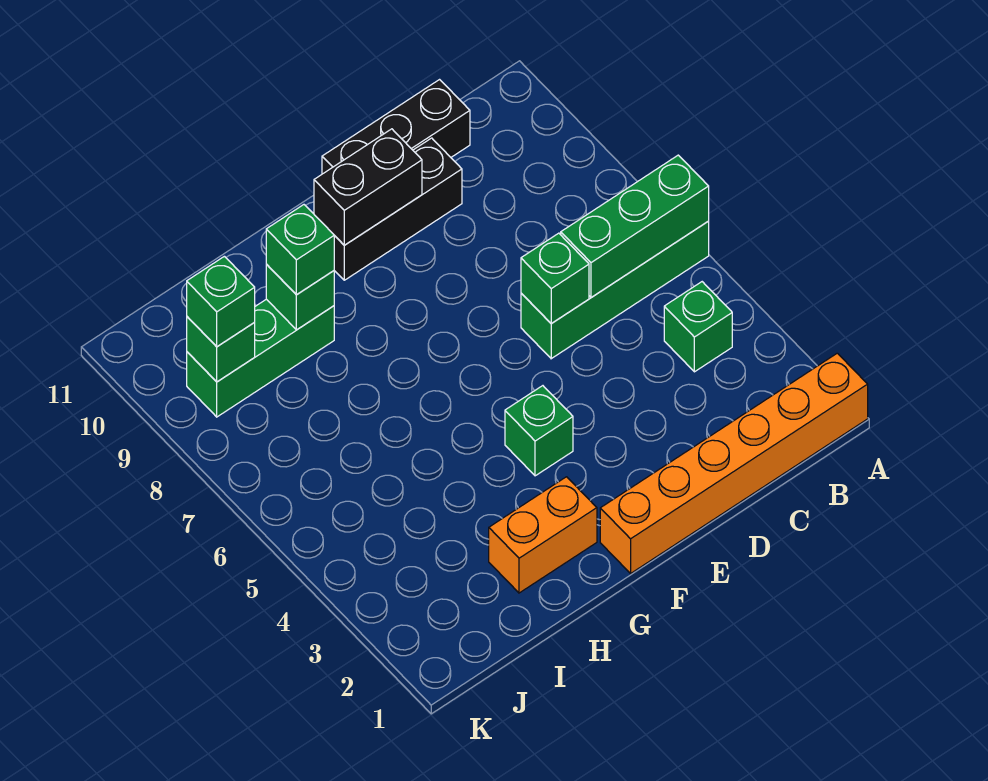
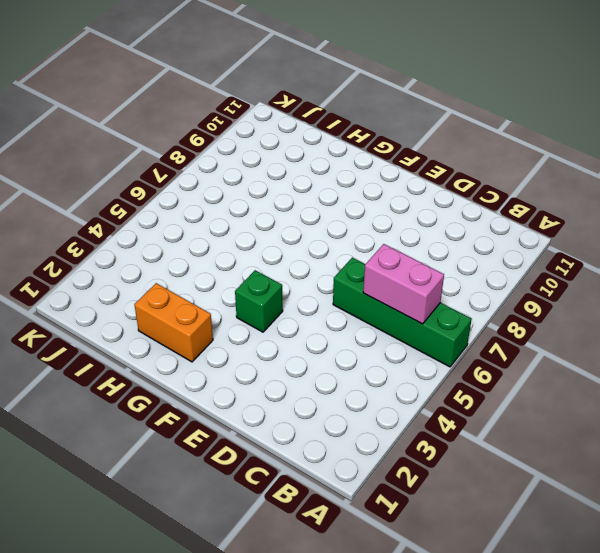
pink brick B6:C6 level 2 -> green brick A6:C6 level 2
none -> orange brick A1:F1 level 1
none -> green brick B4 level 1
none -> black brick C11:E11 level 1

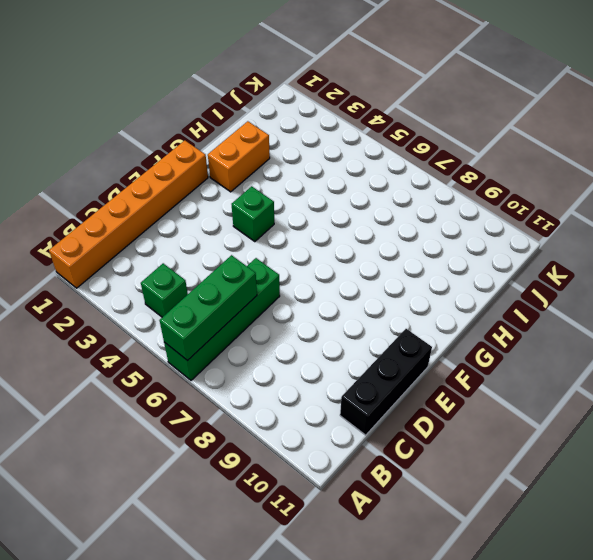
none -> black brick D10:F10 level 1
none -> green brick H9:J9 level 1
none -> green brick D6 level 2

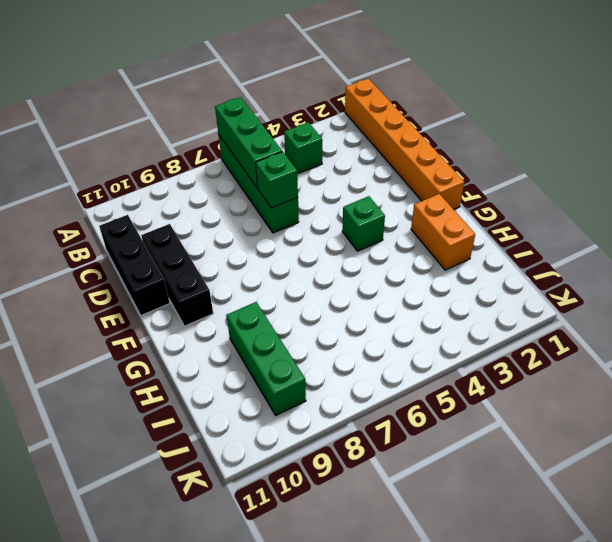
none -> black brick E10:F10 level 2
none -> green brick H9 level 2
none -> green brick J9 level 2

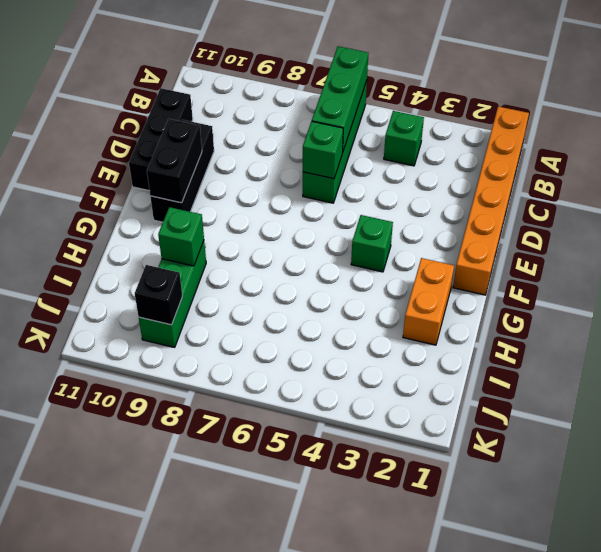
black brick J9 level 2 -> green brick J9 level 2
none -> green brick H9 level 3
none -> green brick J9 level 3

